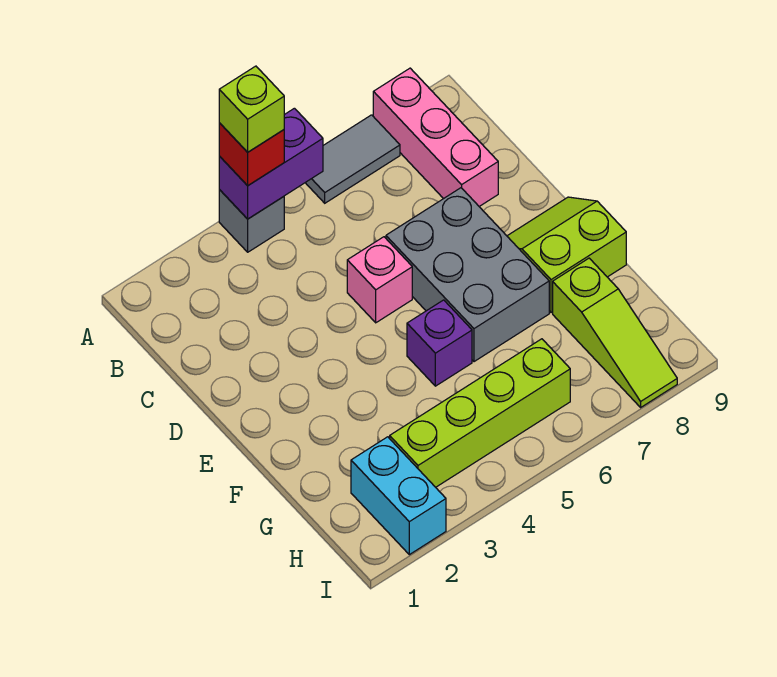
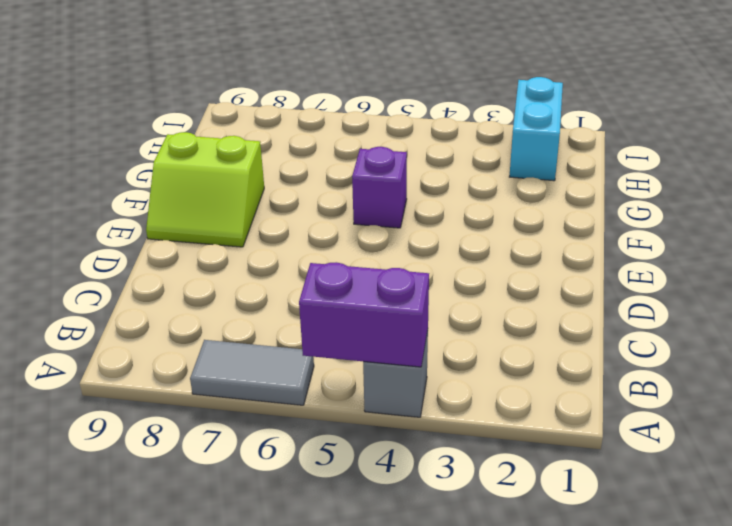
none -> pink brick A8:C8 level 1
none -> pink brick D5 level 1
none -> grey brick D6:F7 level 1

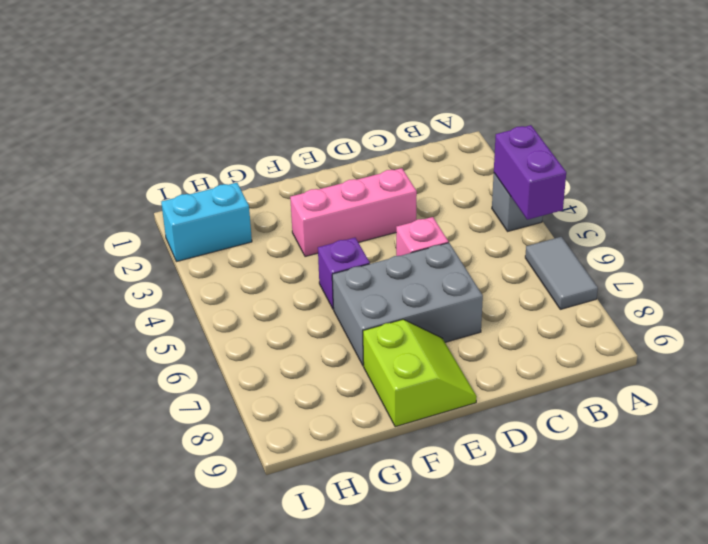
pink brick D3:F3 level 1 -> pink brick A8:C8 level 1
none -> lime slope G8:I8 level 1 top G
none -> lime brick H3:H6 level 1
none -> red brick A4 level 3

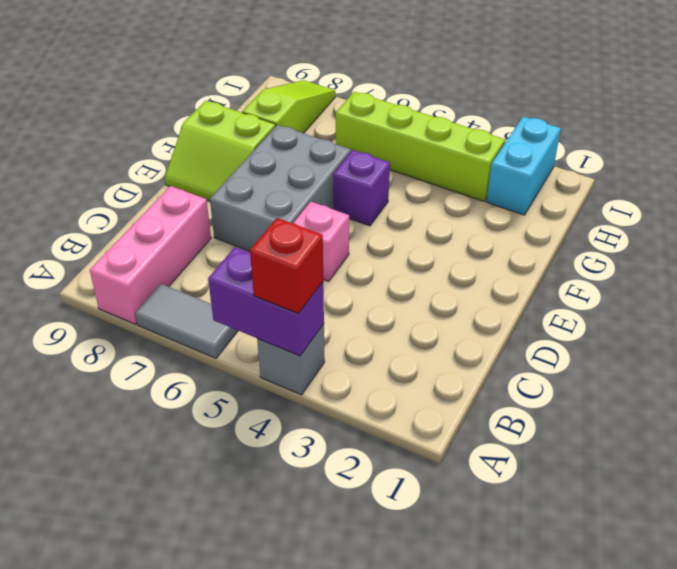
none -> lime brick A4 level 4

